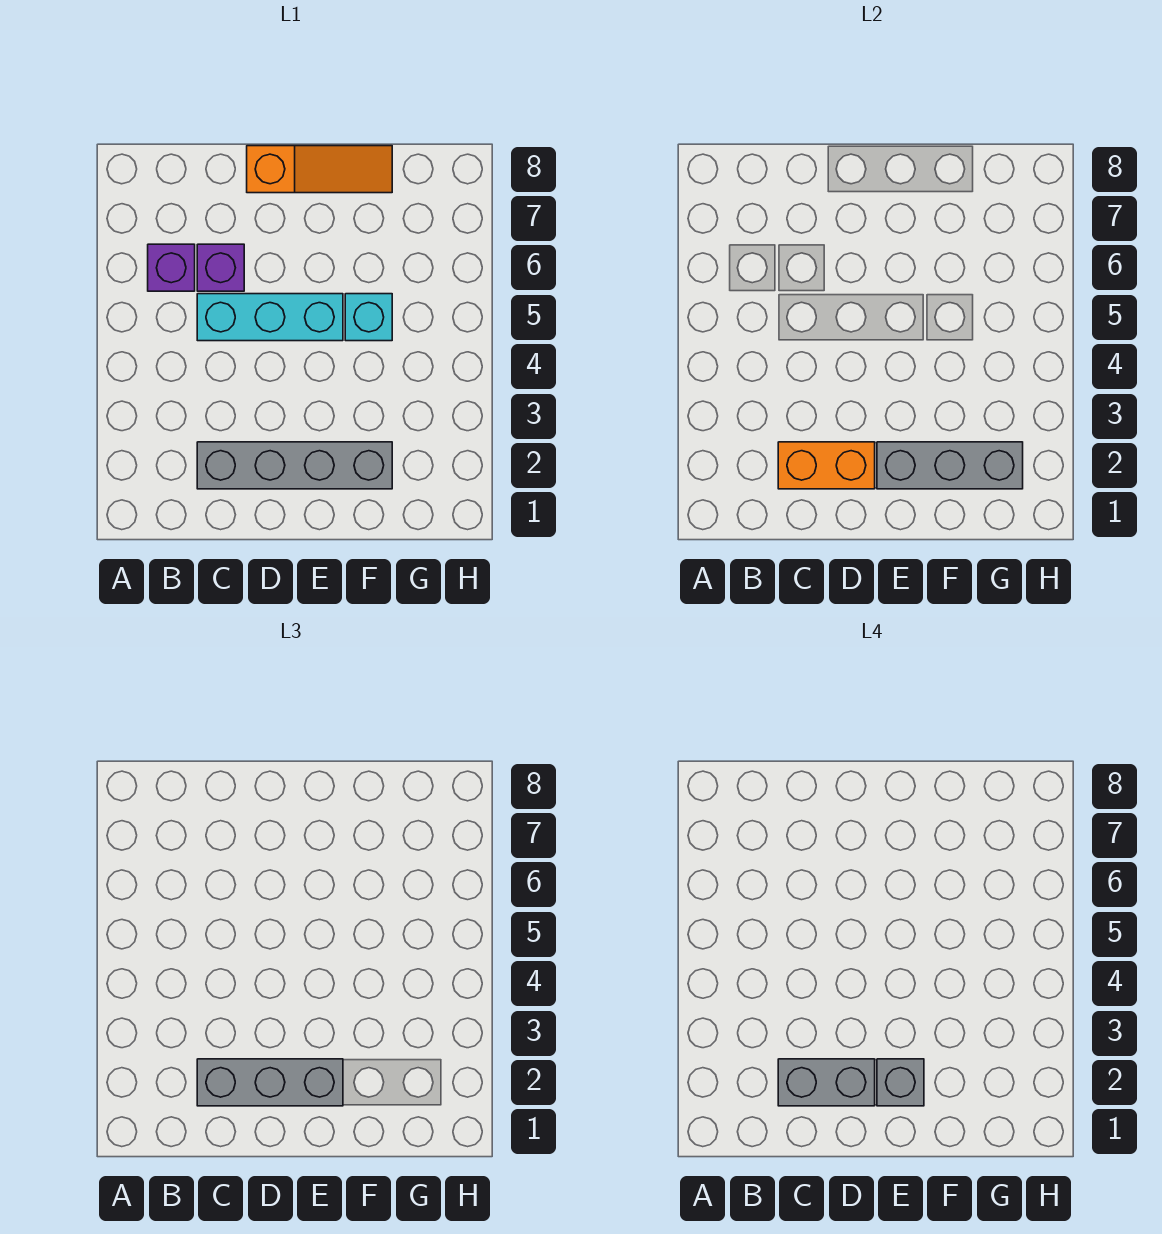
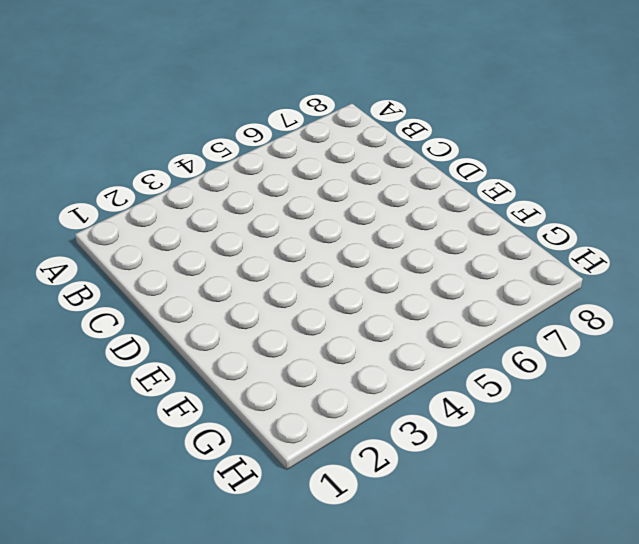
none -> purple brick B6 level 1
none -> grey brick C2:F2 level 1

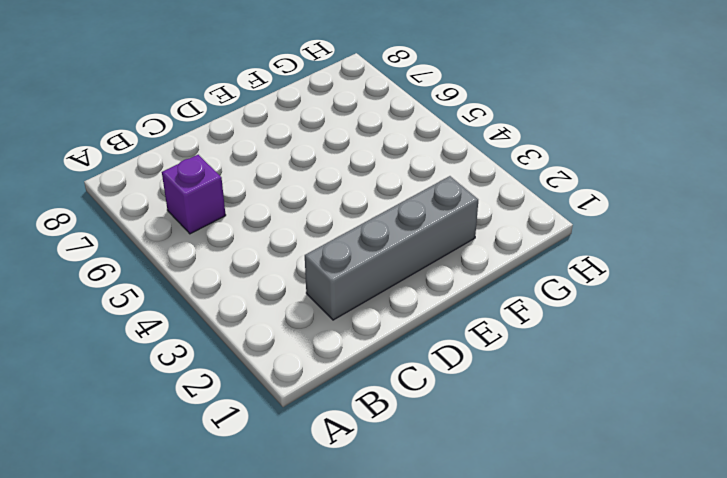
none -> cyan brick C5:E5 level 1
none -> purple brick C6 level 1

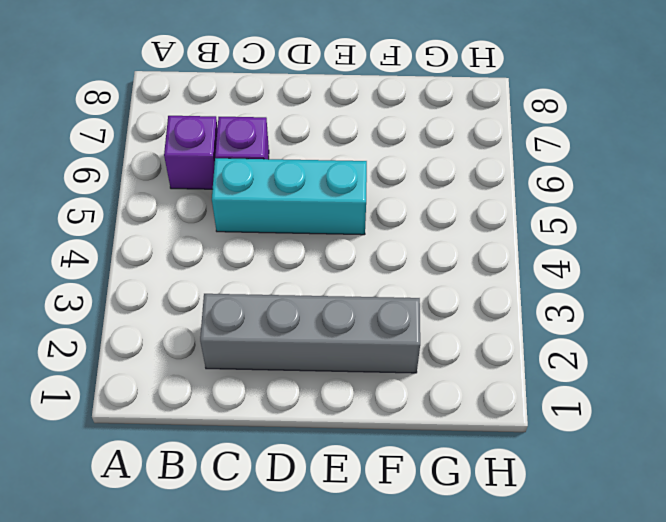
none -> orange slope D8:F8 level 1 top D
none -> cyan brick F5 level 1

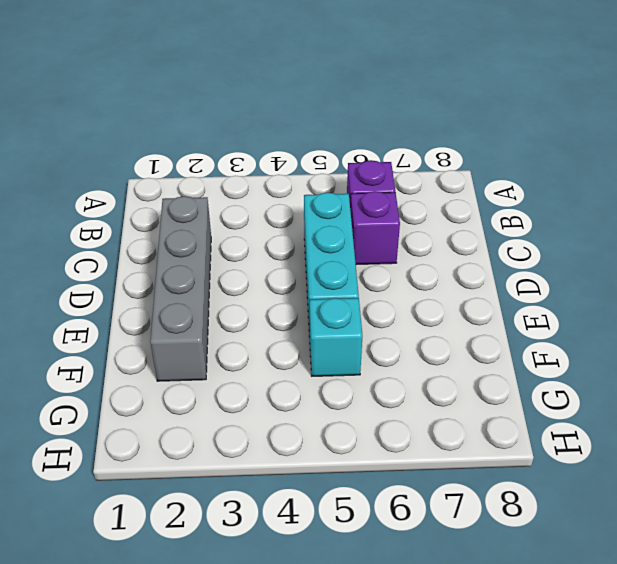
none -> orange slope D8:F8 level 1 top D
none -> orange brick C2:D2 level 2

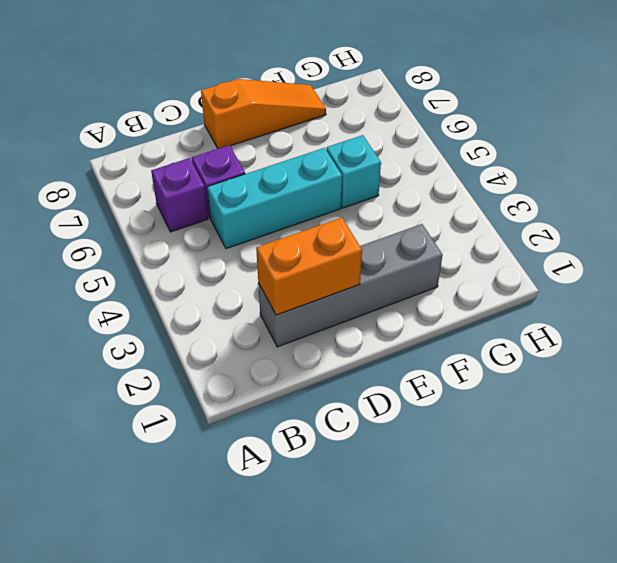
none -> grey brick E2:G2 level 2
none -> grey brick C2:E2 level 3

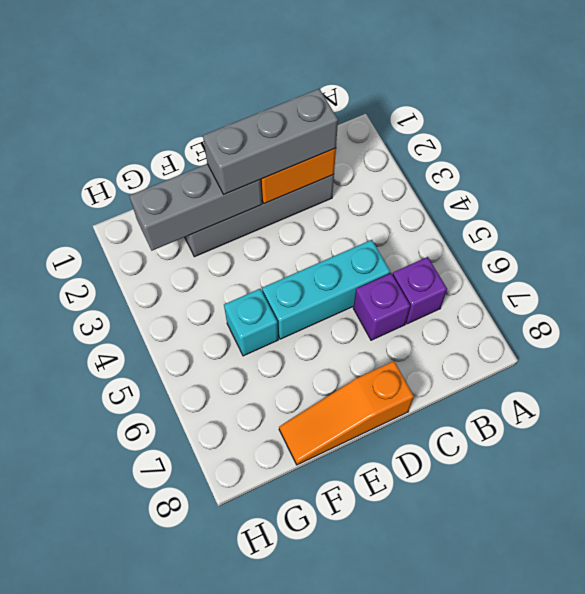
none -> grey brick C2:D2 level 4
none -> grey brick E2 level 4

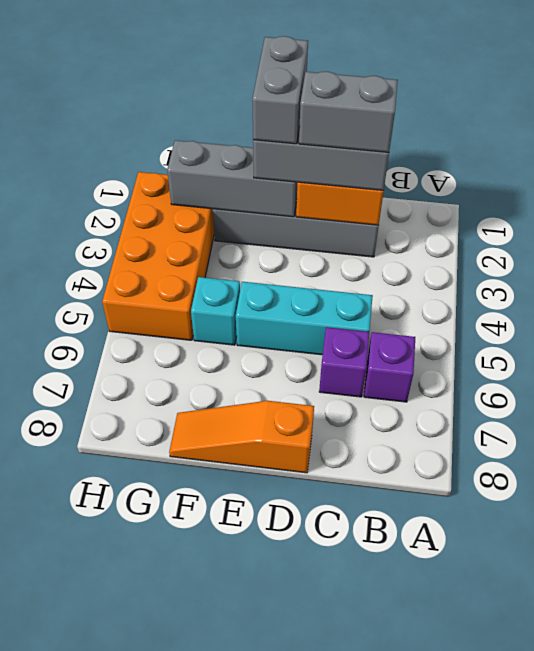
grey brick E1:E2 level 4 -> grey brick E2 level 4
orange brick G2:H5 level 1 -> none

